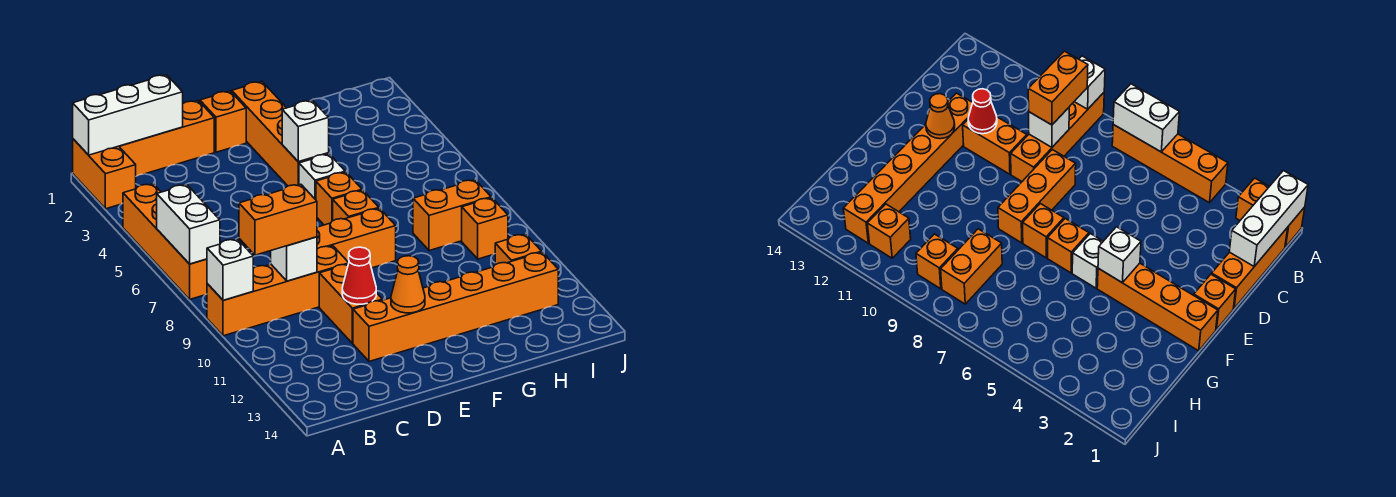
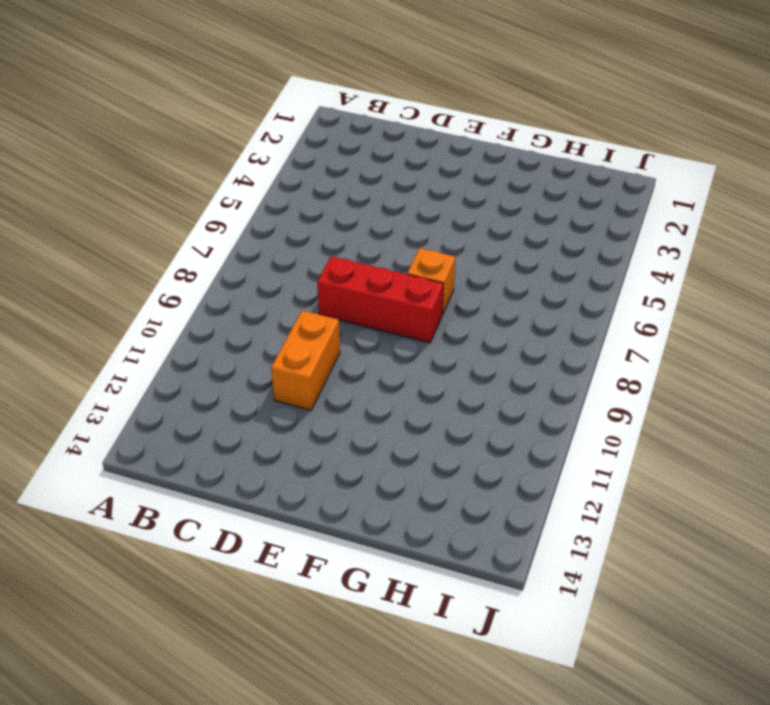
red brick D8:F8 level 1 -> orange brick D8:F8 level 1
none -> orange brick A1:A2 level 1
none -> orange brick A4:A7 level 1
none -> orange brick A9:D9 level 1

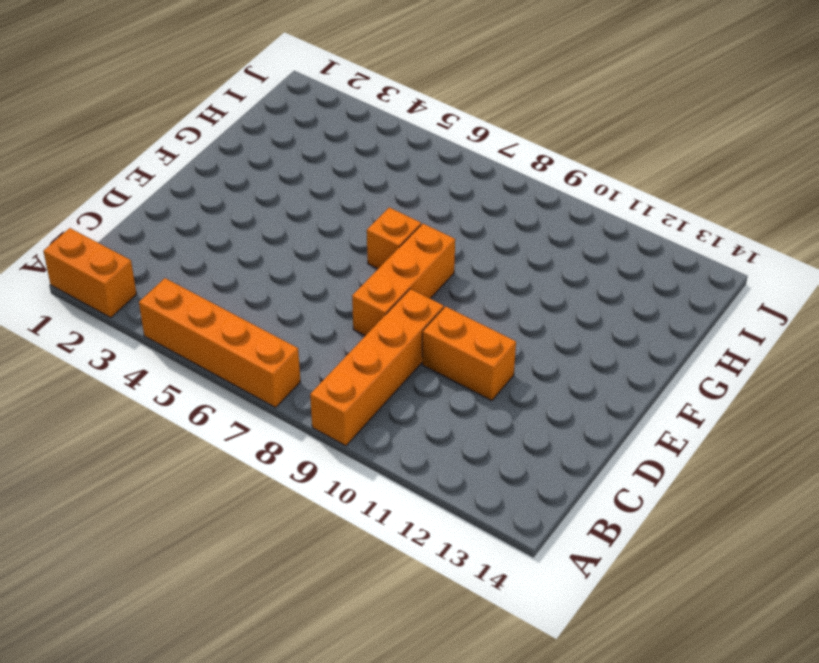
none -> orange brick B1:D1 level 1
none -> orange brick D12:I12 level 1
none -> orange brick E1 level 1

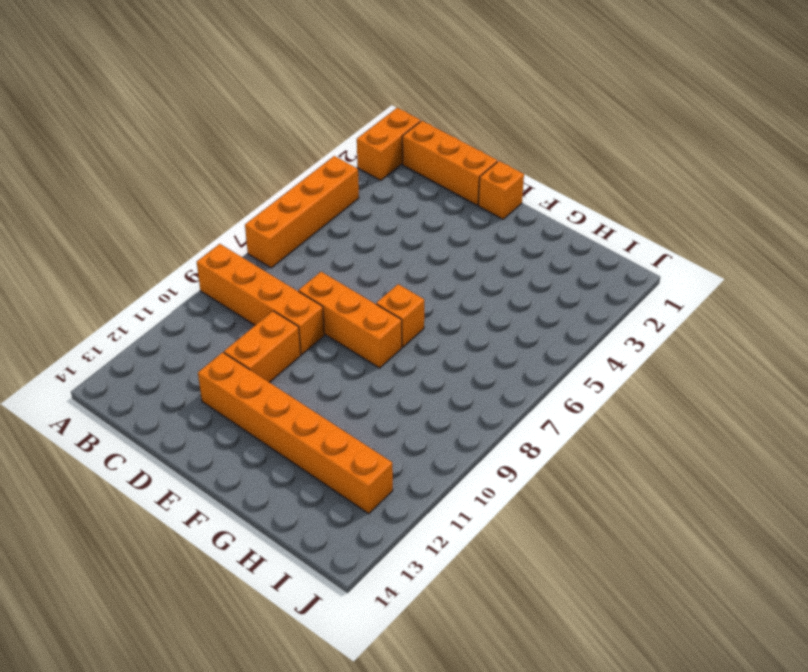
none -> orange brick F1:F4 level 1
none -> white brick F5 level 1
none -> orange brick F6 level 1

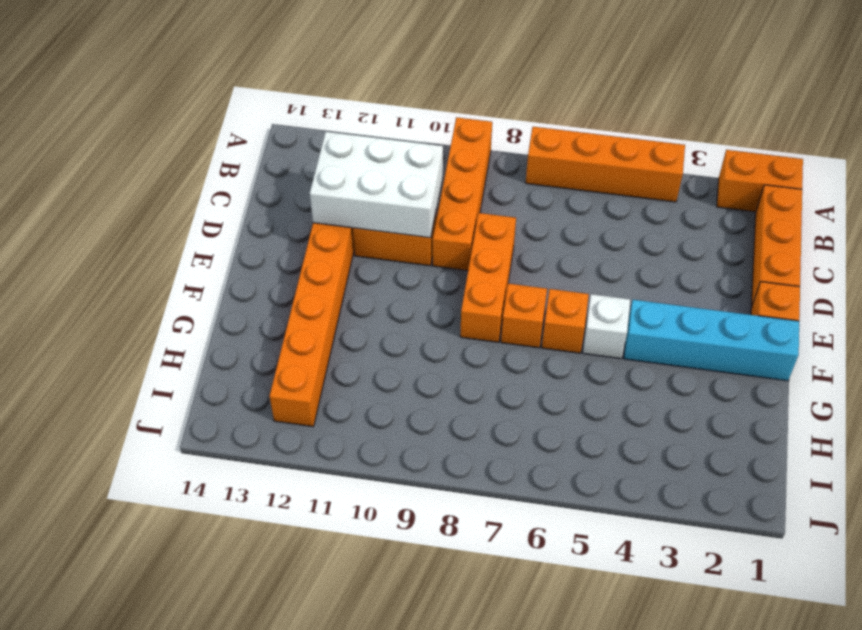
white brick C10:D12 level 2 -> red cone D11 level 2
cyan brick F1:F4 level 1 -> orange brick F1:F4 level 1
none -> orange brick H8:I8 level 1
none -> orange brick I9 level 1
none -> orange brick I11 level 1

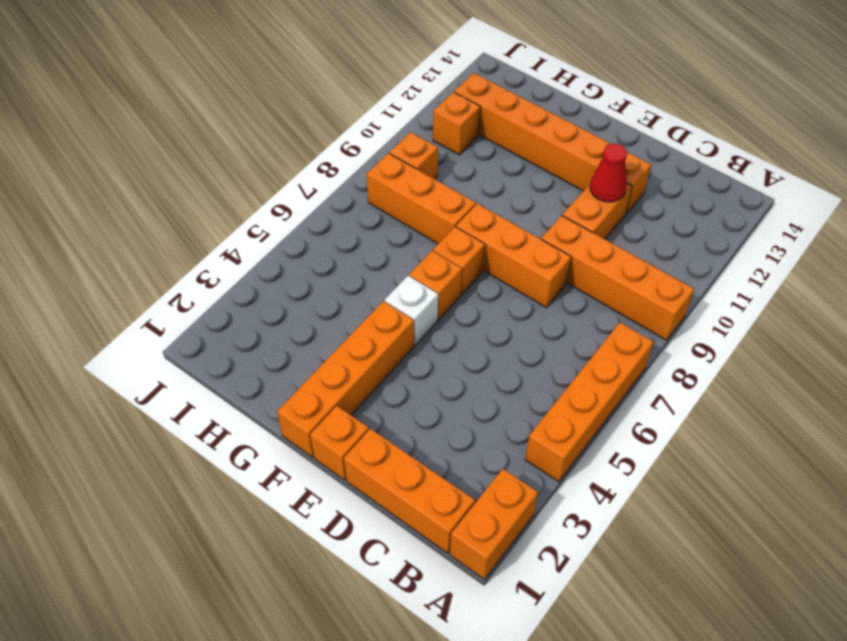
orange brick G8:I8 level 1 -> orange brick H8:I8 level 1
none -> white brick A1:C1 level 2
none -> white brick A6:A7 level 2
none -> white brick A9 level 2

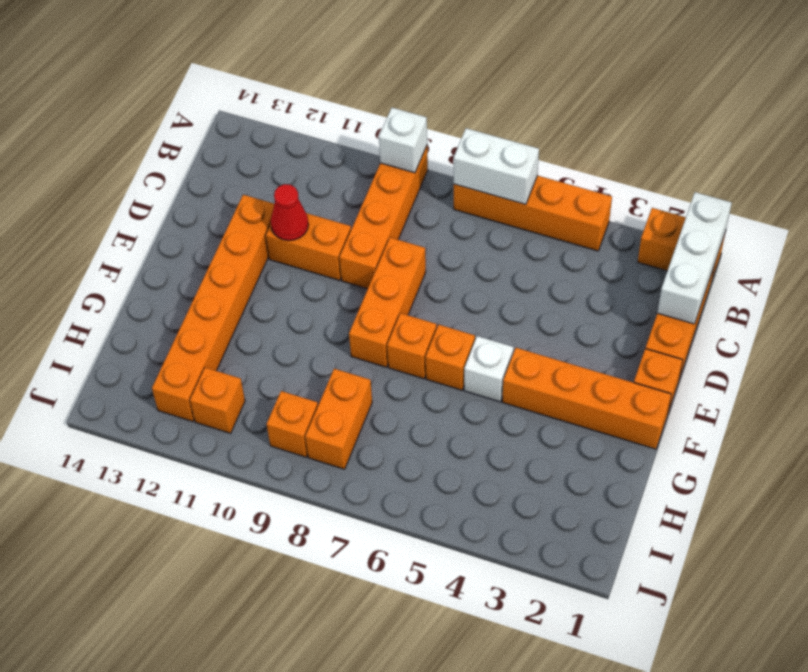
none -> white brick C9 level 2
none -> orange cone E12 level 2
none -> white brick F4 level 2

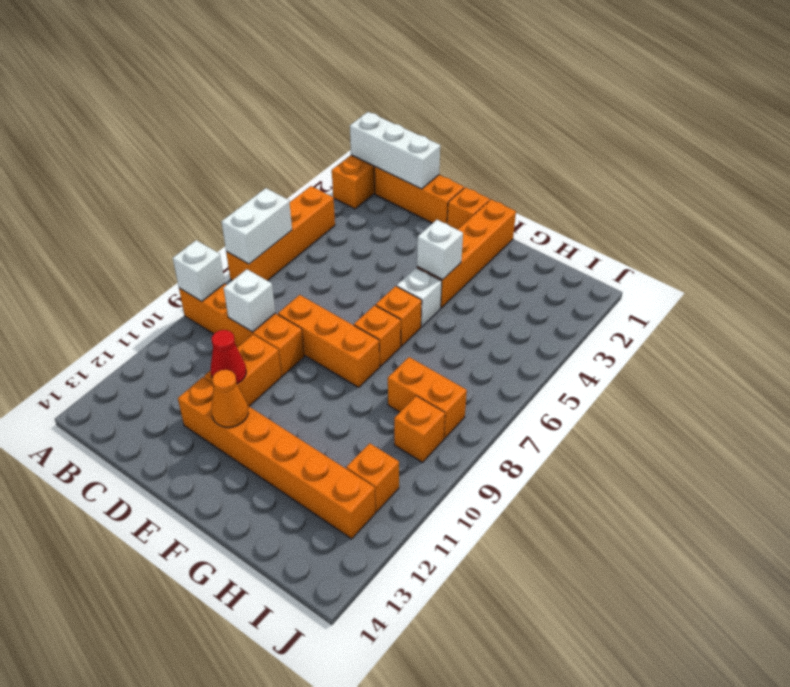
none -> orange brick B9:C9 level 3

